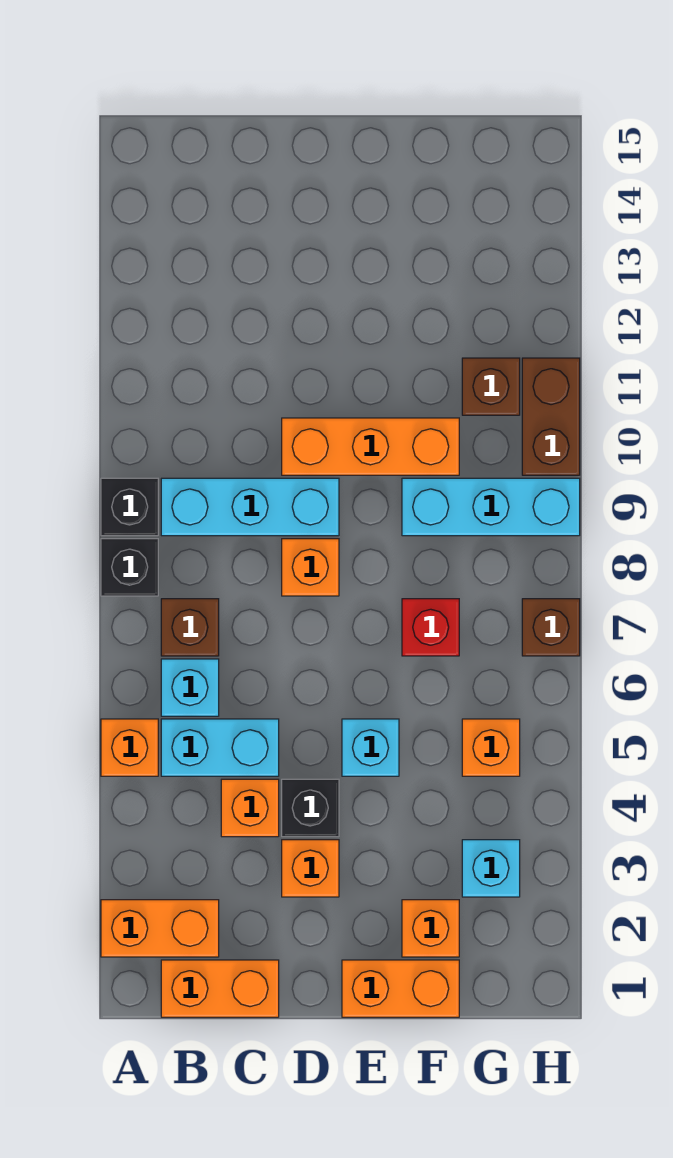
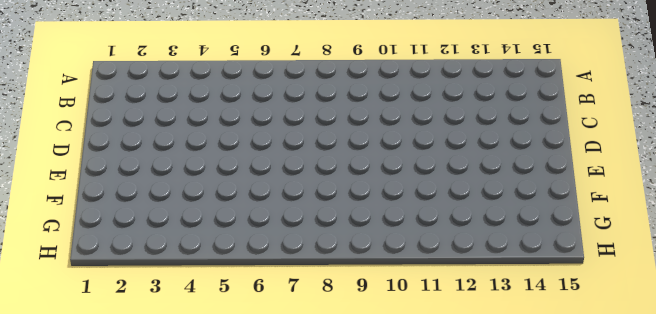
none -> orange brick A2:B2 level 1
none -> orange brick A5 level 1
none -> black brick A8 level 1

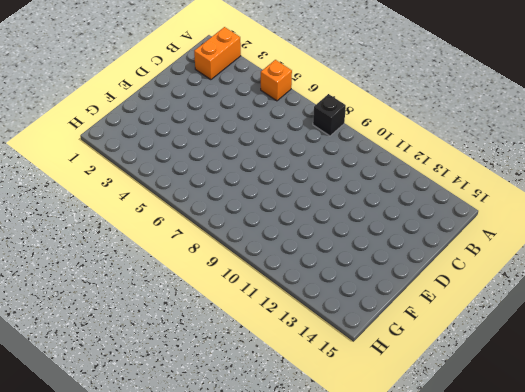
none -> black brick A9 level 1
none -> orange brick B1:C1 level 1
none -> cyan brick B5:C5 level 1

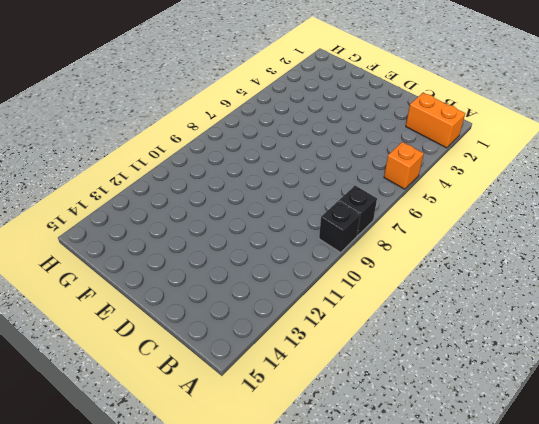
none -> orange brick B1:C1 level 1
none -> cyan brick B5:C5 level 1
none -> cyan brick B6 level 1

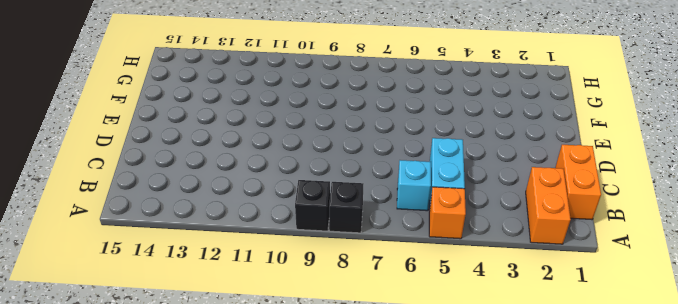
none -> brown brick B7 level 1
none -> cyan brick B9:D9 level 1
none -> orange brick C4 level 1

